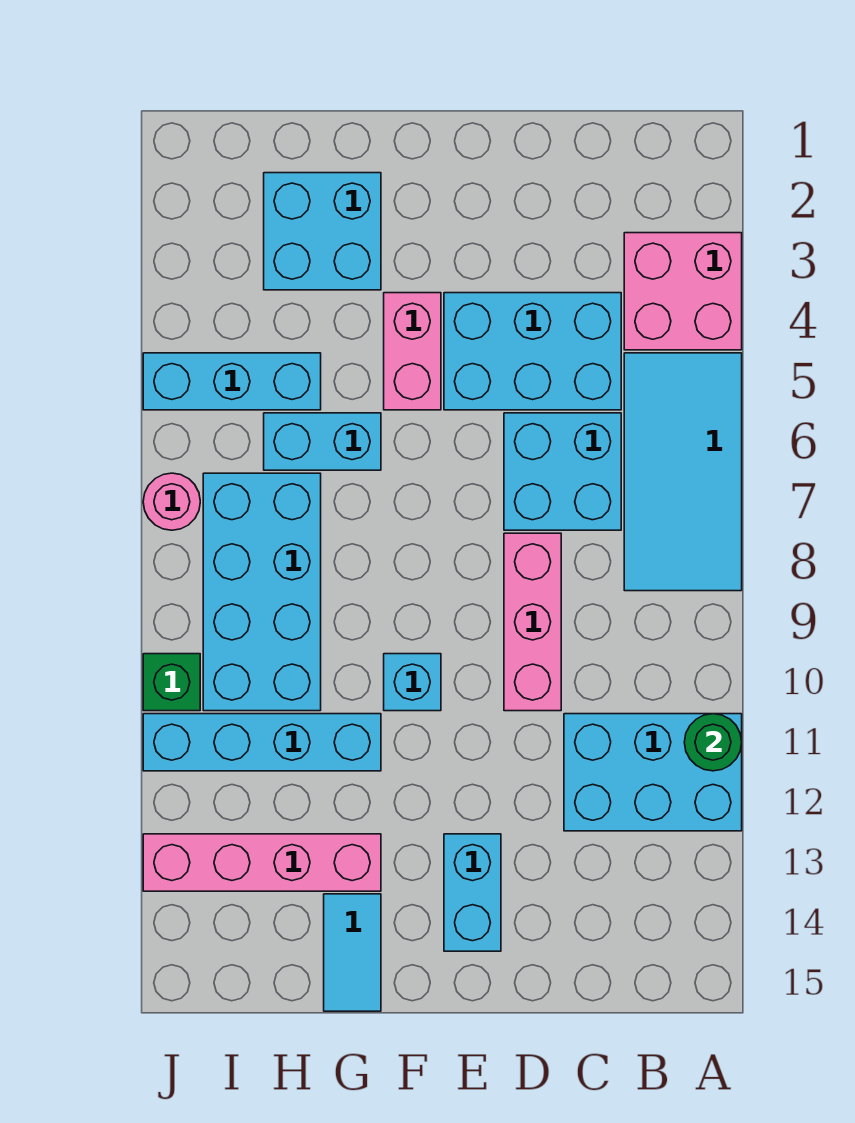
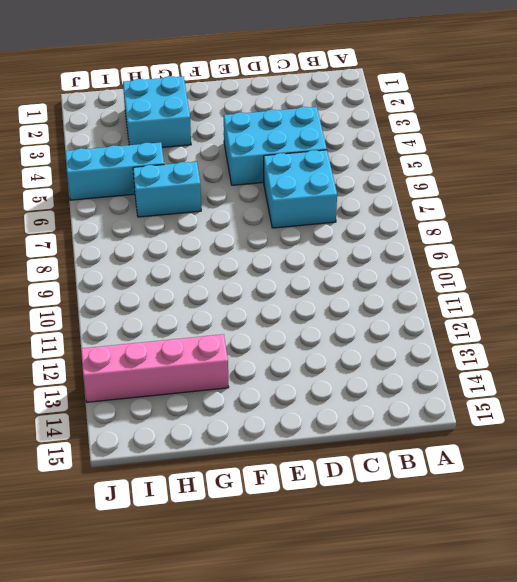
none -> pink brick A3:B4 level 1
none -> cyan tile A5:B8 level 1
none -> cyan brick A11:C12 level 1

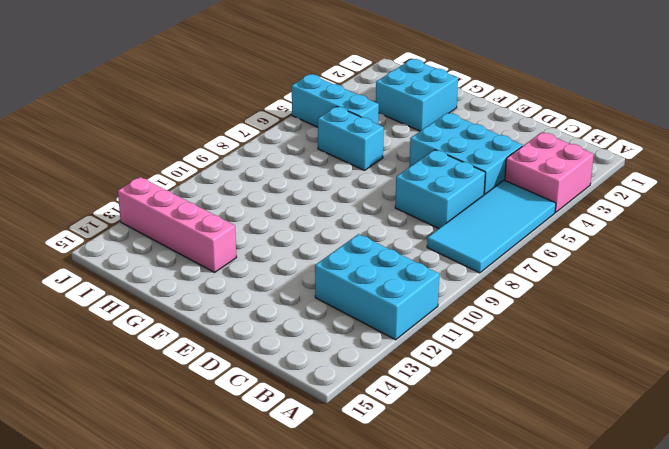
none -> pink brick D8:D10 level 1
none -> cyan brick E13:E14 level 1
none -> pink brick F4:F5 level 1

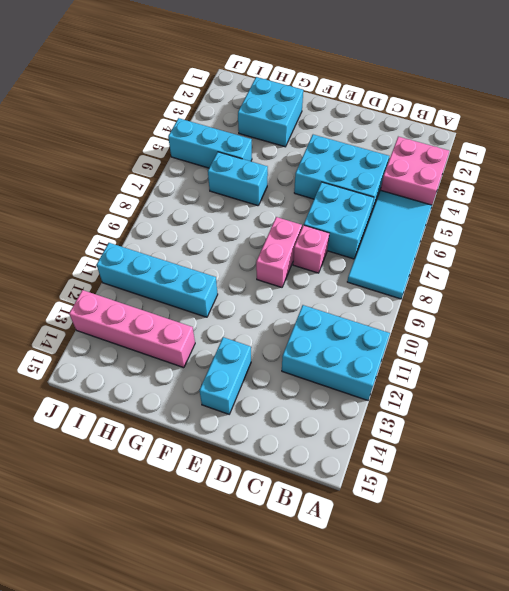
pink brick D8 level 1 -> pink brick D8:D10 level 1
pink brick E8:E9 level 1 -> pink brick F4:F5 level 1
none -> cyan brick F10 level 1
none -> cyan tile G14:G15 level 1
none -> cyan brick H7:I10 level 1

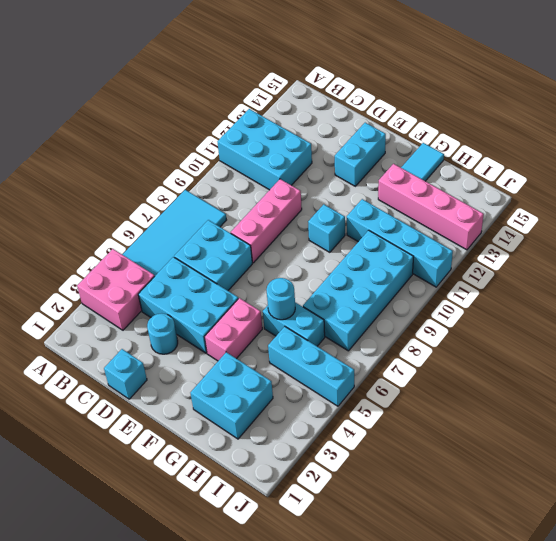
cyan brick D1 level 1 -> none
cyan round brick D3 level 1 -> none
cyan round brick G6 level 2 -> none
none -> pink round brick J7 level 1
none -> green brick J10 level 1
none -> green round brick A11 level 2

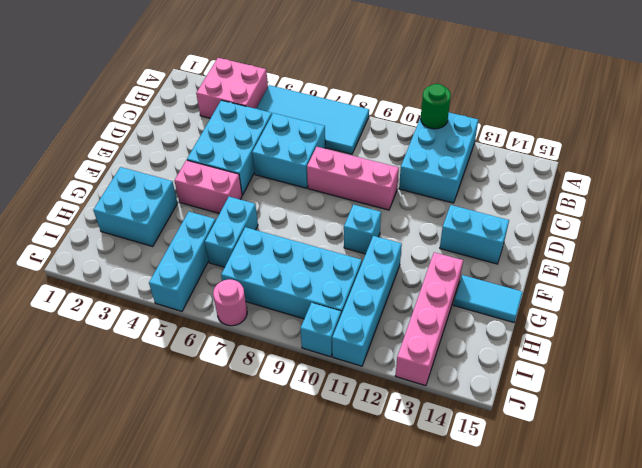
cyan brick J10 level 1 -> green brick J10 level 1

